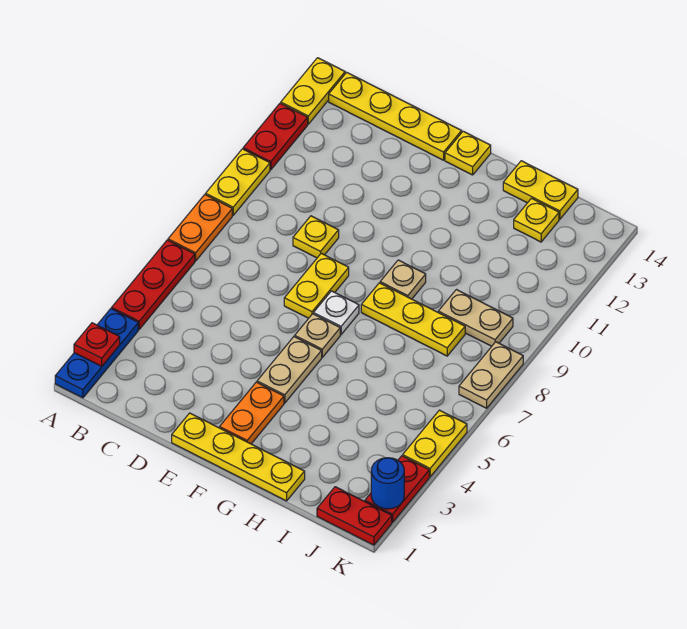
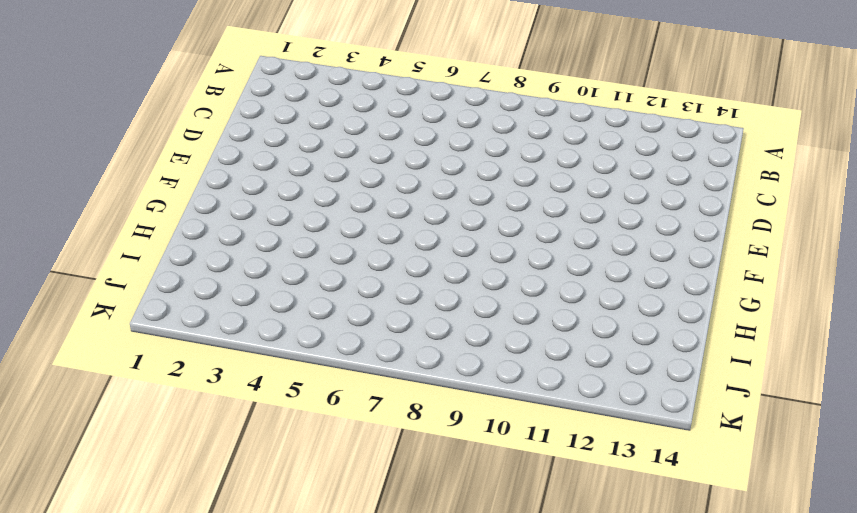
none -> blue plate A1:A3 level 1
none -> red plate A4:A6 level 1
none -> orange plate A7:A8 level 1

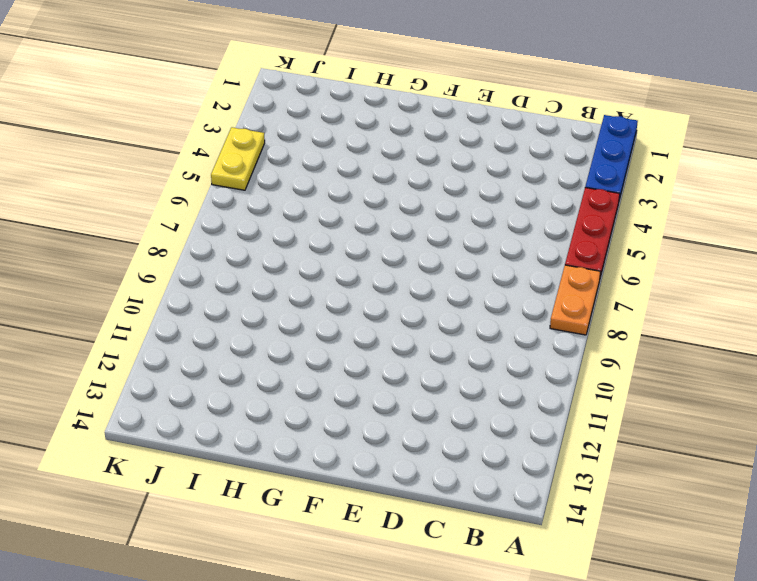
none -> yellow plate A9:A10 level 1
none -> red plate A11:A12 level 1
none -> yellow plate A13:A14 level 1

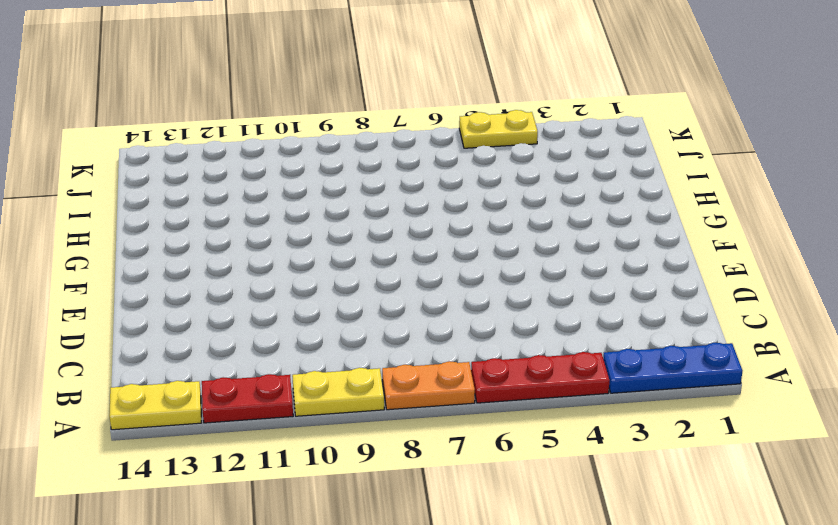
none -> yellow plate B14:E14 level 1
none -> yellow plate D9 level 1
none -> yellow plate E1:H1 level 1

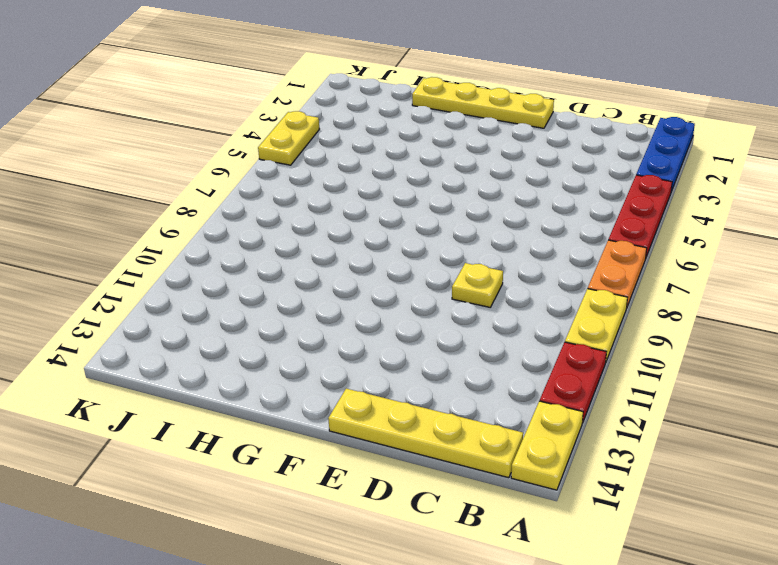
none -> yellow plate E7:E8 level 1
none -> orange plate F2:F3 level 1
none -> tan plate F4:F5 level 1

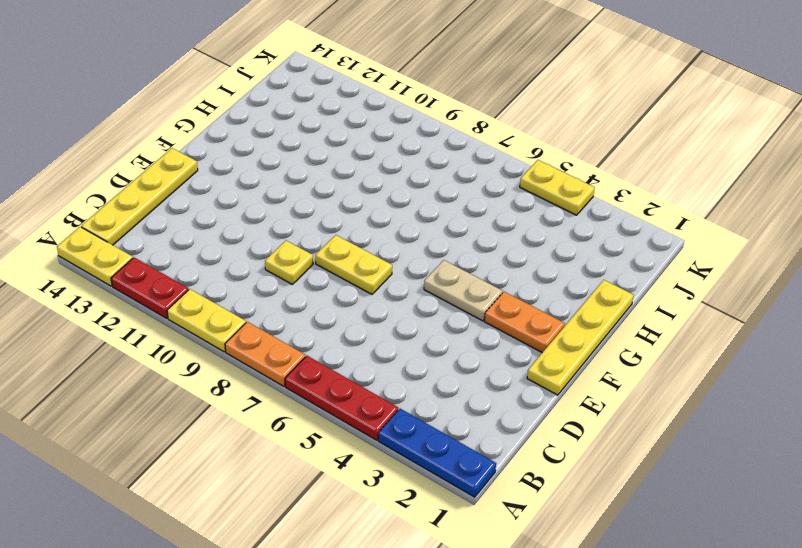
none -> tan plate F6 level 1
none -> white plate F7 level 1
none -> yellow plate F14 level 1

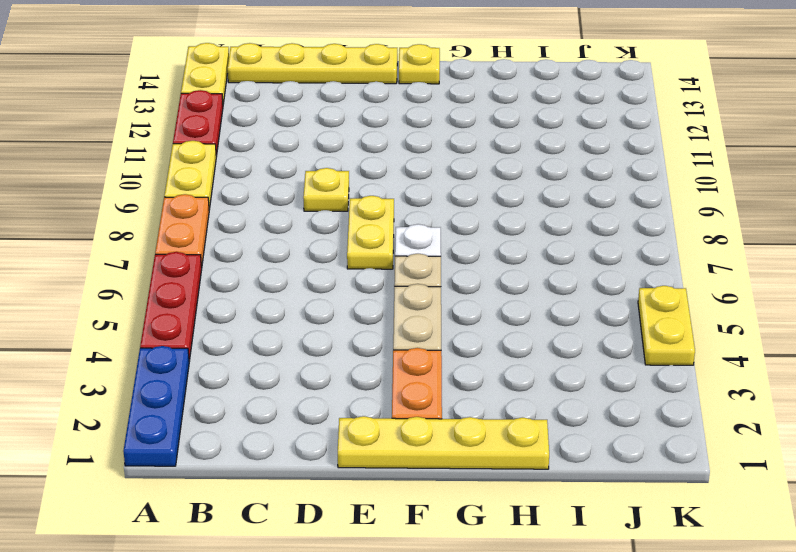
none -> yellow plate G8:I8 level 1
none -> tan plate G9 level 1
none -> yellow plate H14:I14 level 1

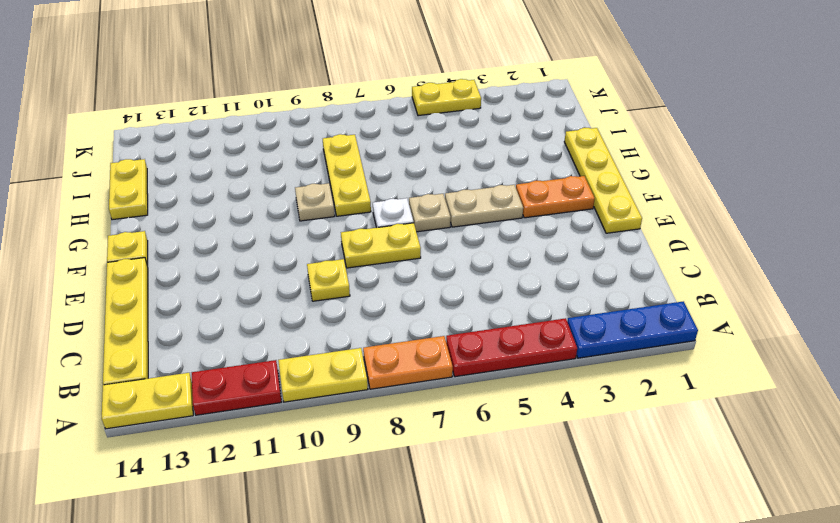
none -> tan plate I9:J9 level 1
none -> yellow plate I13 level 1
none -> red plate J1:K1 level 1

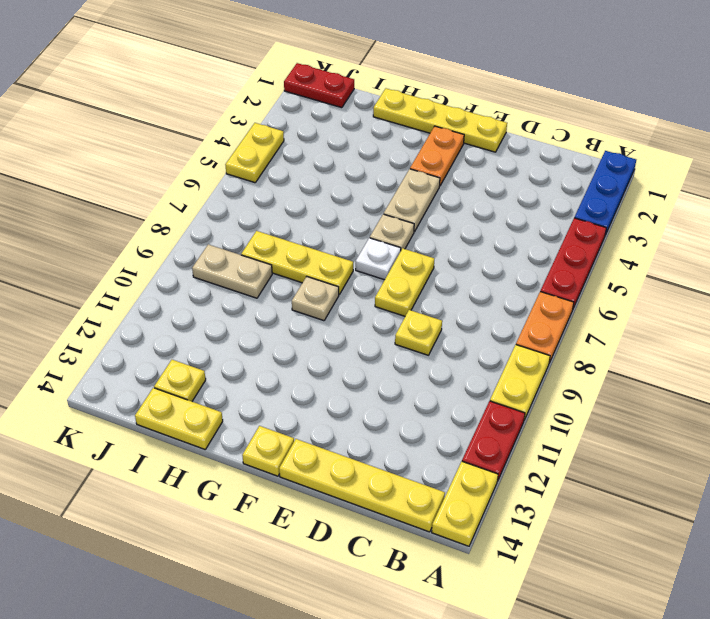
none -> red plate K2:K3 level 1
none -> tan plate K7:K8 level 1
none -> red plate A2 level 2

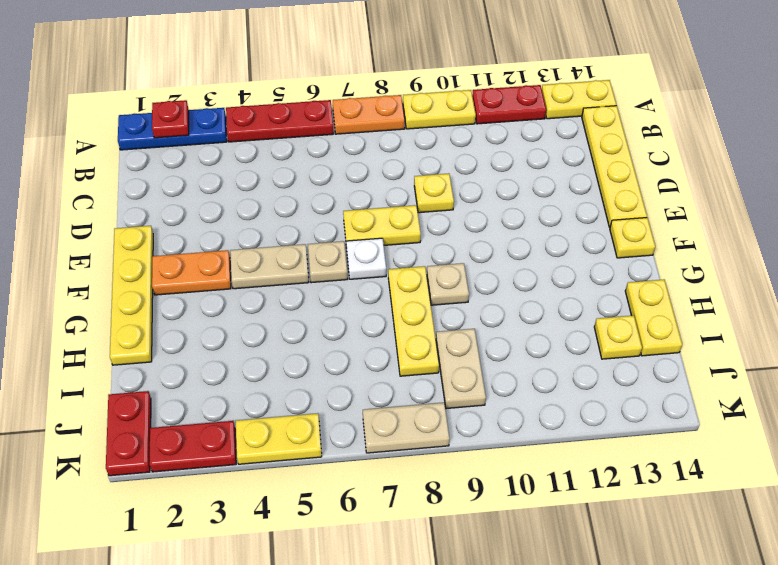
none -> blue round brick K2 level 2

